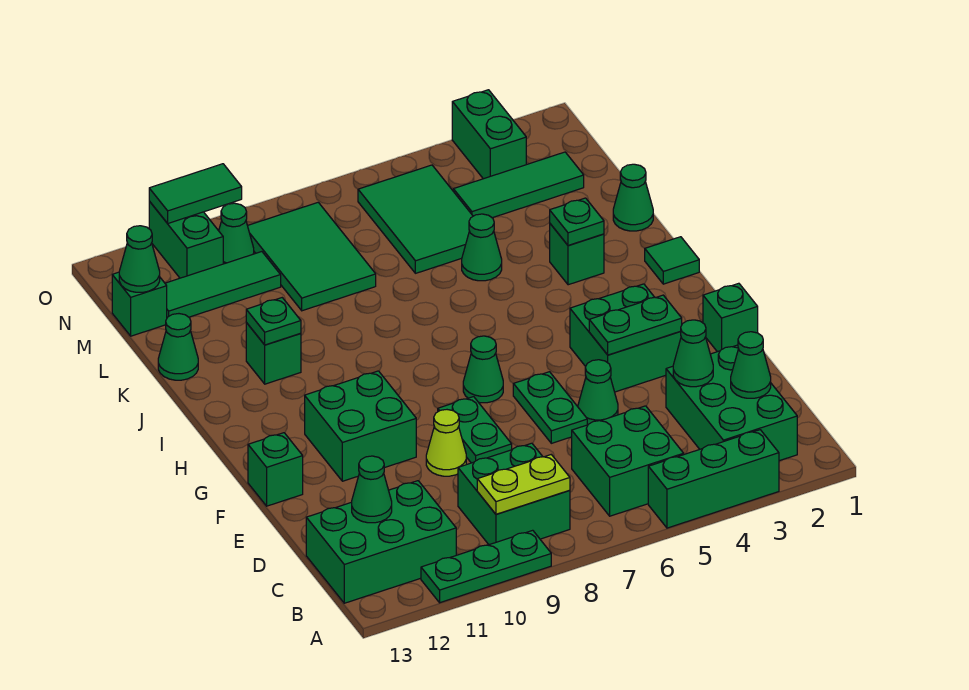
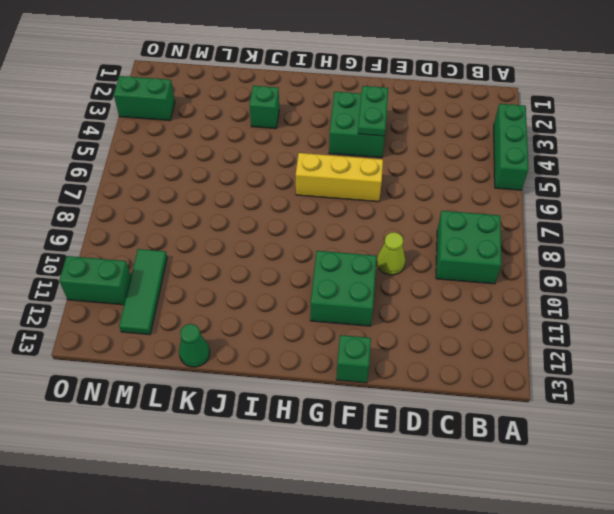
yellow brick F6:H6 level 1 -> green plate E6:F6 level 1
none -> green plate A9:A11 level 1
none -> green brick B2:D3 level 1
none -> green brick B5:C6 level 1
none -> green brick B11:C13 level 1

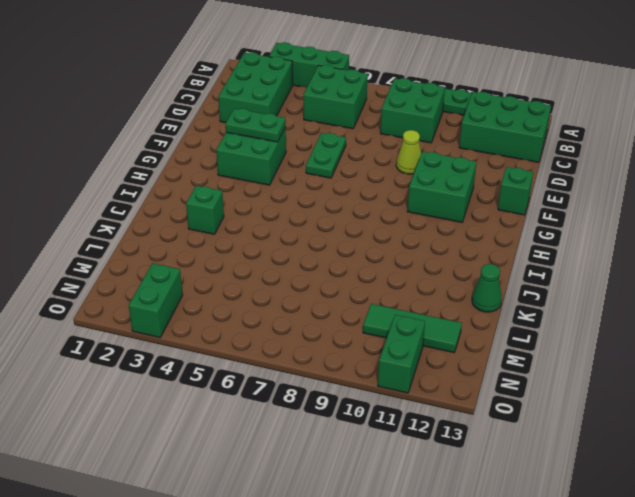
none -> green cone E5 level 1
none -> green plate E8:F8 level 1
none -> green brick F1 level 1
none -> green cone G7 level 1

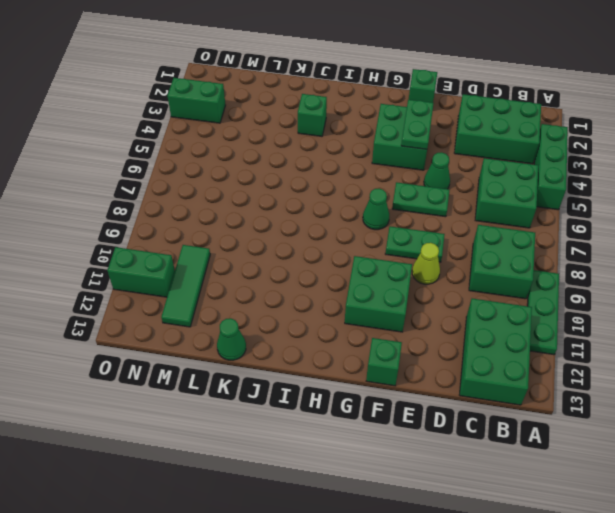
none -> green tile I1 level 1
none -> green brick J11 level 1
none -> green cone K1 level 1
none -> green cone K5 level 1

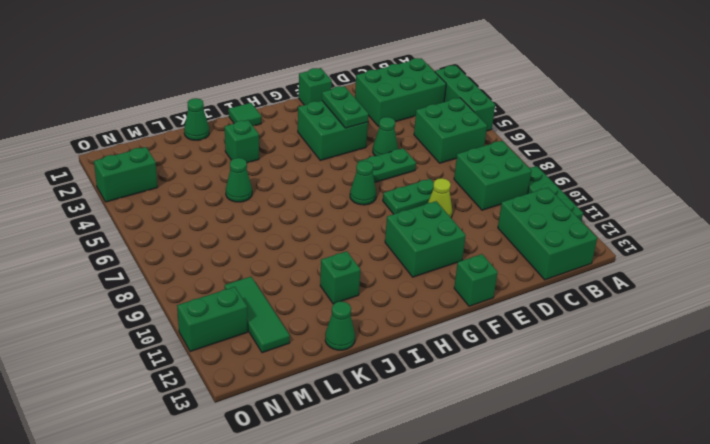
none -> green tile L5:N6 level 1
none -> green tile L8:N9 level 1
none -> green tile M2:M4 level 1
none -> green brick M13 level 1

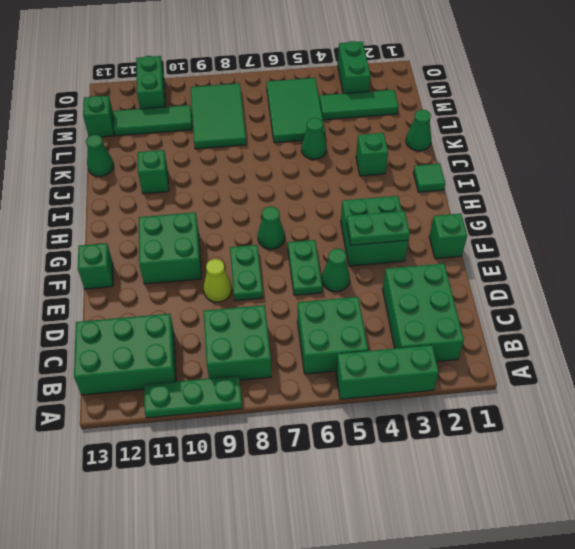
none -> green cone N10 level 1
none -> lime plate B8:B9 level 2
none -> green cone C2 level 2
none -> green cone C12 level 2

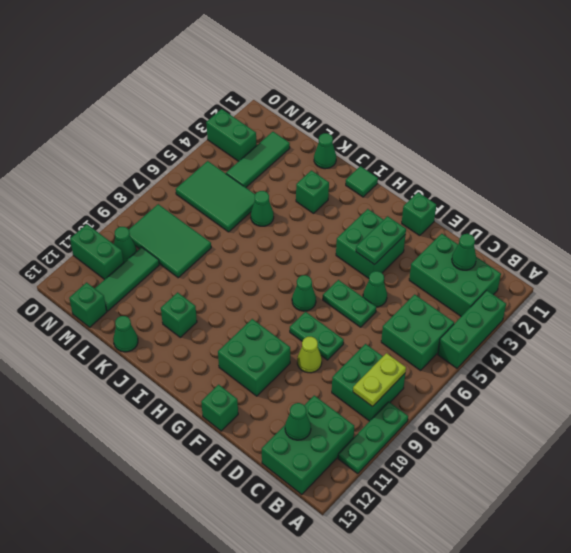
none -> green cone D3 level 2
none -> green plate J3 level 2
none -> green plate J11 level 2
none -> green cone M13 level 2

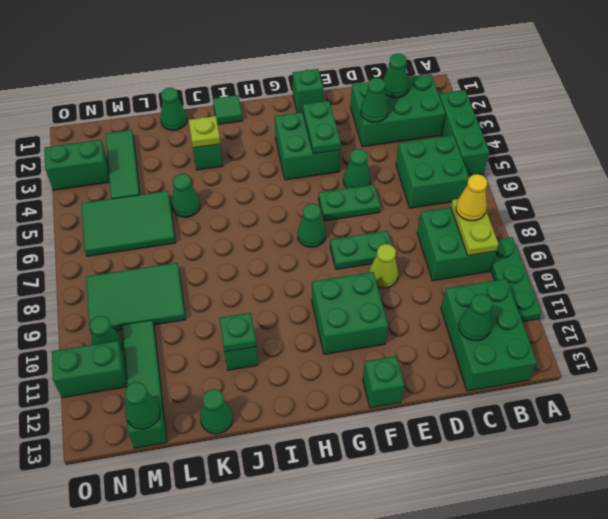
yellow cone B8 level 3 -> none
lime plate J3 level 2 -> green plate J3 level 2
none -> green tile O10:O11 level 2

